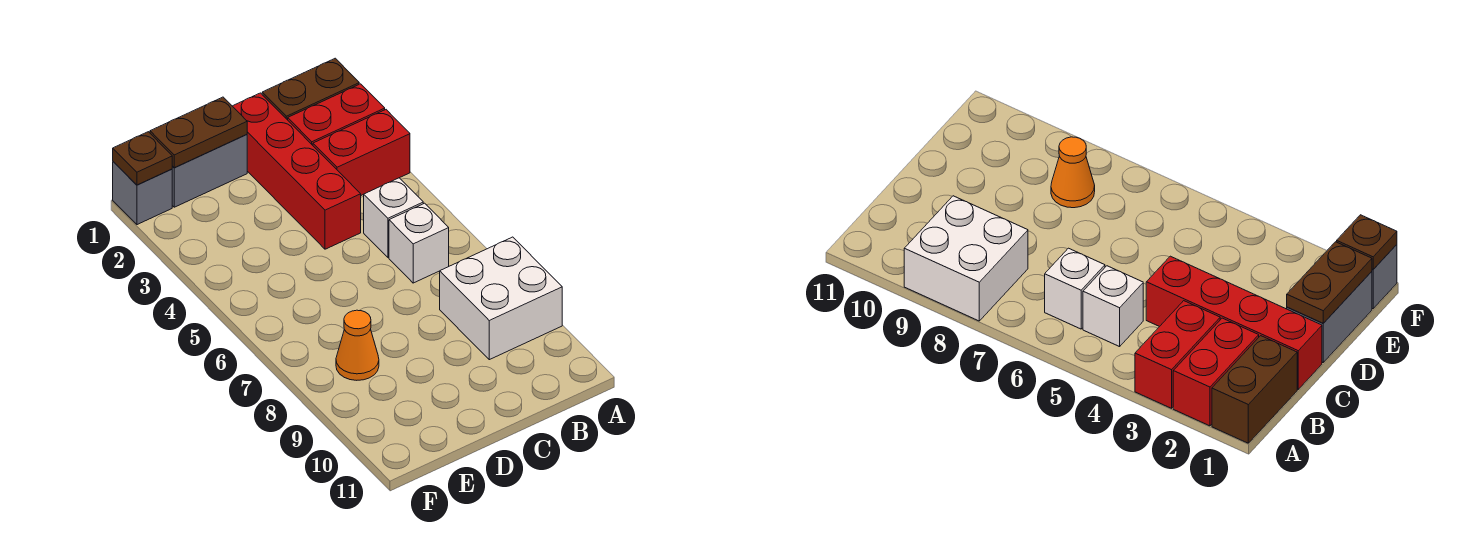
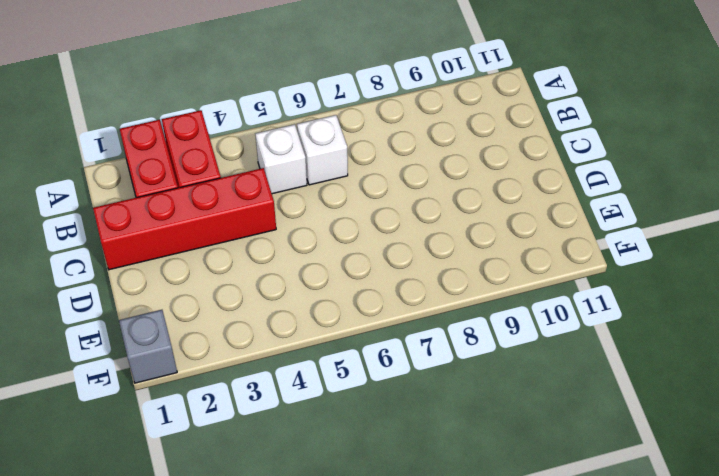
none -> brown brick A1:B1 level 1
none -> white brick A8:B9 level 1
none -> grey brick D1:E1 level 1

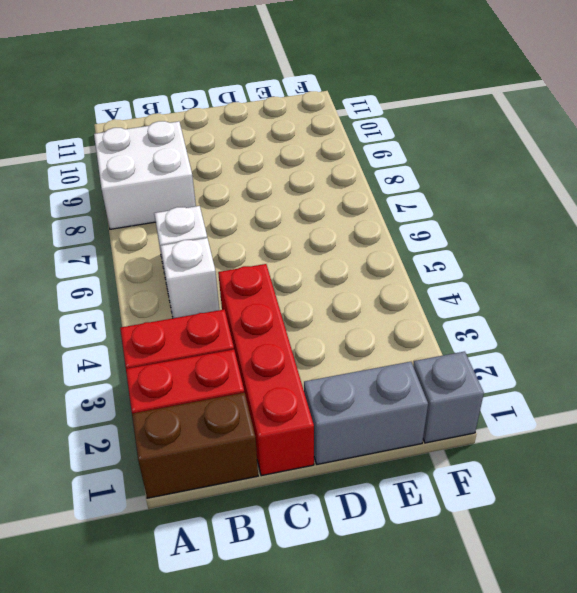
none -> orange cone E8 level 1
none -> brown plate D1:E1 level 2
none -> brown plate F1 level 2

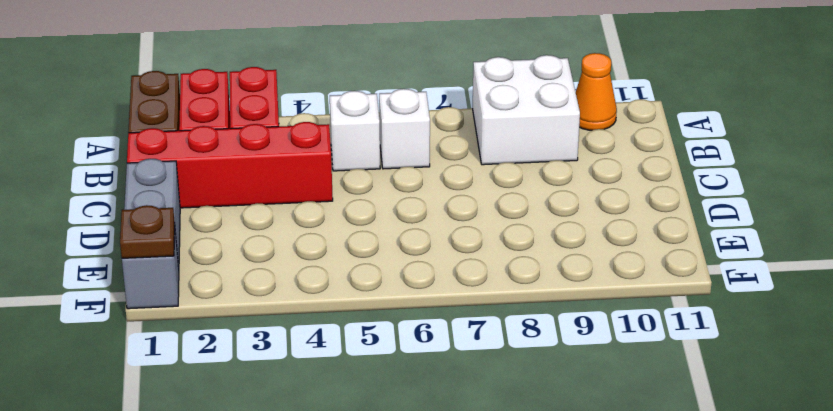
orange cone A10 level 1 -> orange cone E8 level 1
none -> brown plate D1:E1 level 2

